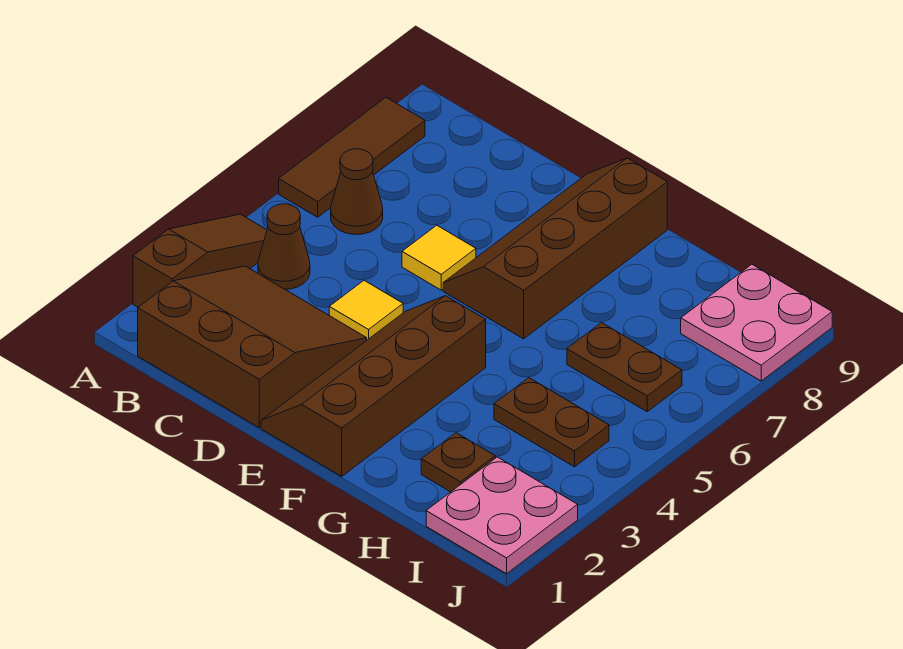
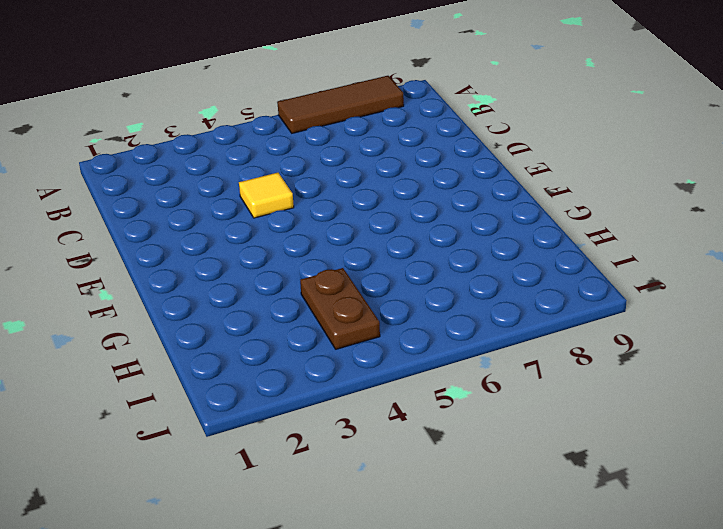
none -> brown slope A2:A4 level 1 top 2
none -> brown slope B1:D3 level 1 top 1
none -> brown cone B4 level 1

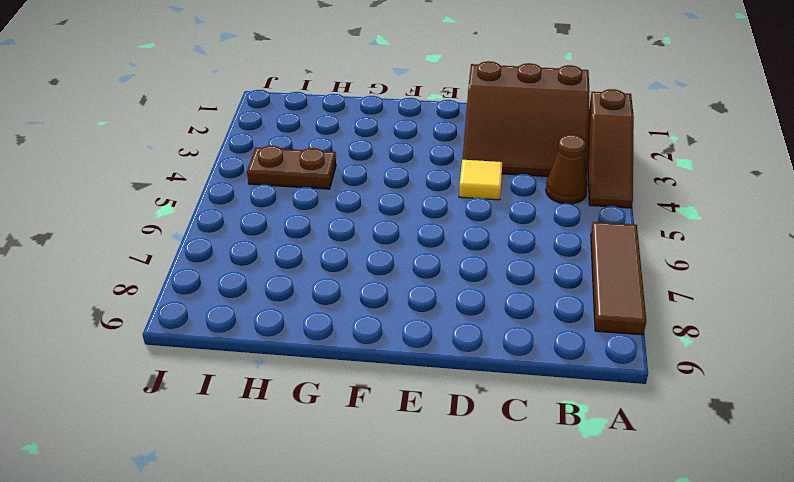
none -> brown cone B6 level 1
none -> yellow tile D6 level 1
none -> brown slope E1:F4 level 1 top F

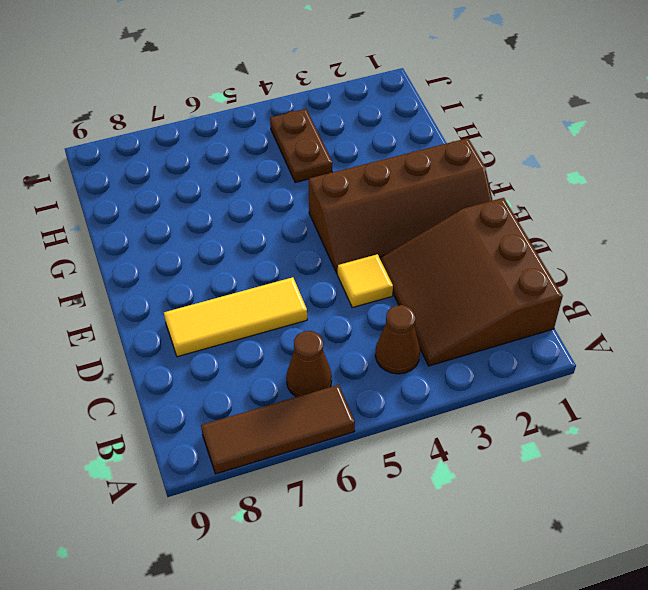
yellow tile D6:D8 level 1 -> yellow tile D6 level 1
none -> brown slope A2:A4 level 1 top 2
none -> brown slope E6:F9 level 1 top F
none -> brown plate H2 level 1

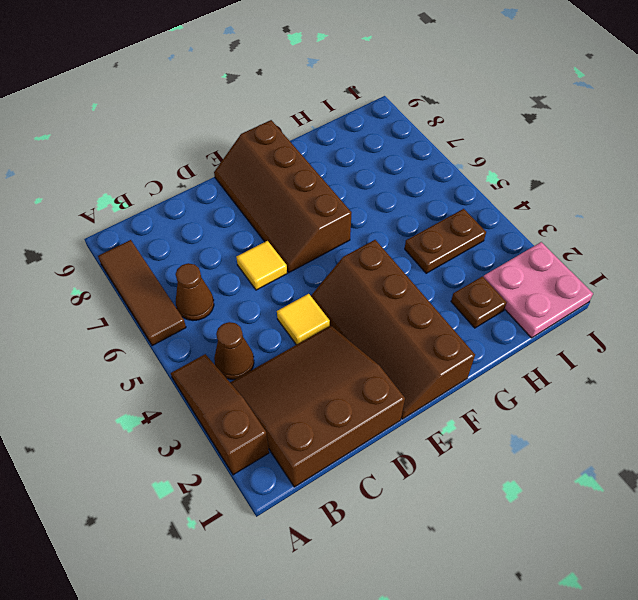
none -> brown plate H6:I6 level 1
none -> pink plate I8:J9 level 1

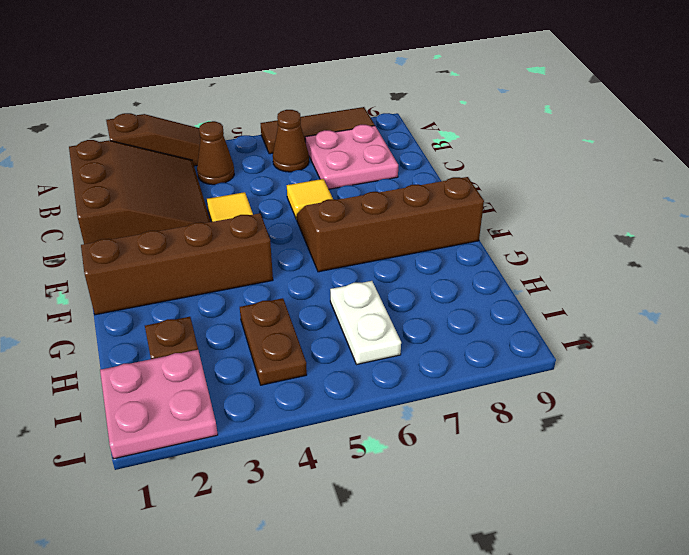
pink plate B7:C8 level 1 -> pink plate I8:J9 level 1
white plate H6:I6 level 1 -> brown plate H6:I6 level 1

